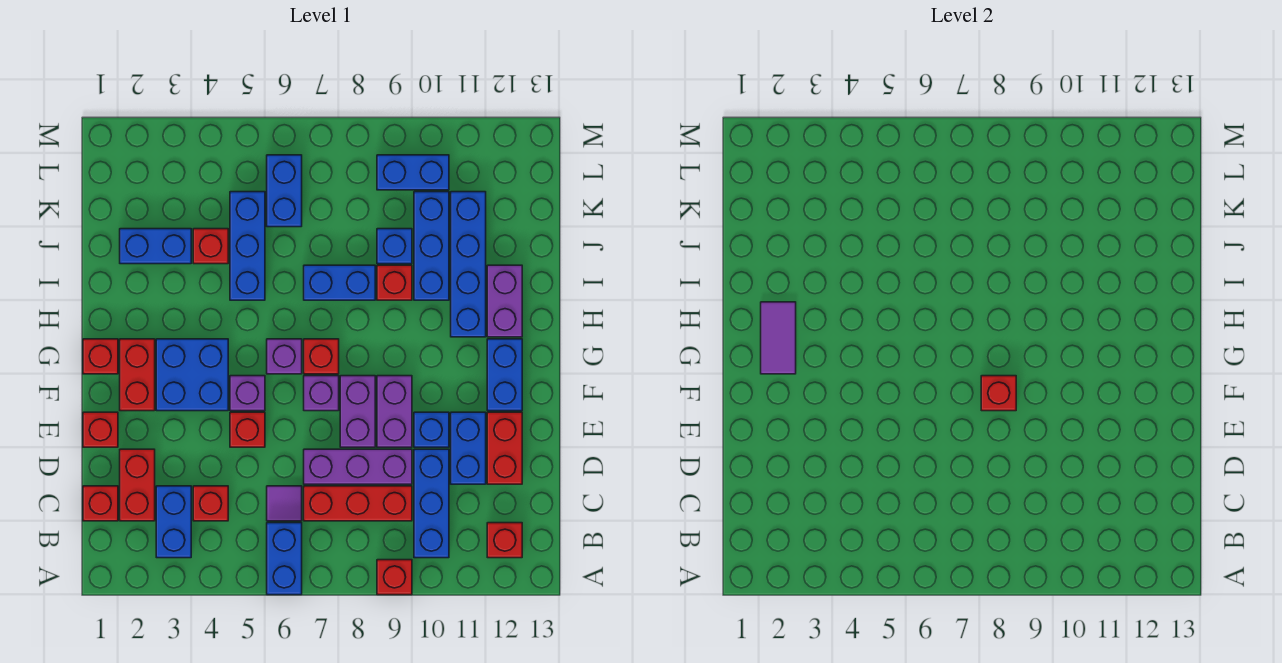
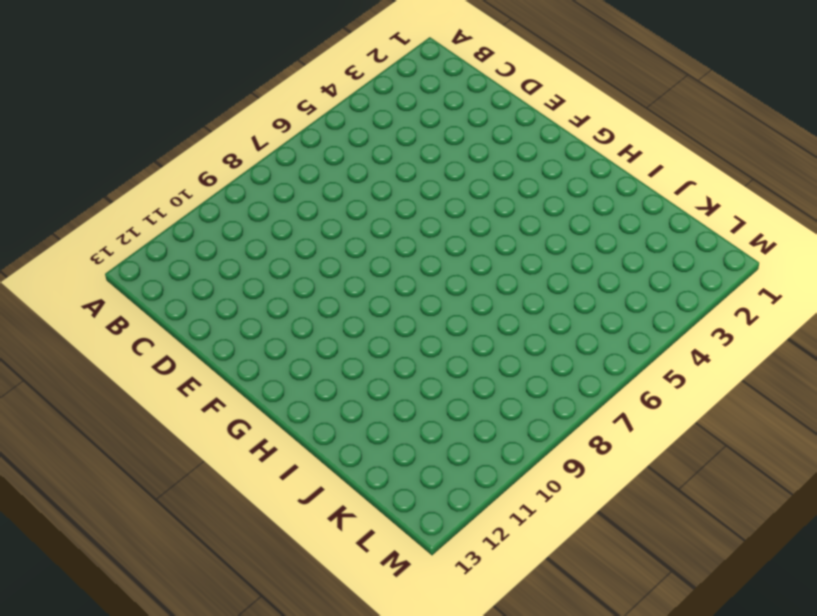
none -> blue brick A6:B6 level 1
none -> red brick A9 level 1
none -> blue brick B3:C3 level 1
none -> blue brick B10:D10 level 1

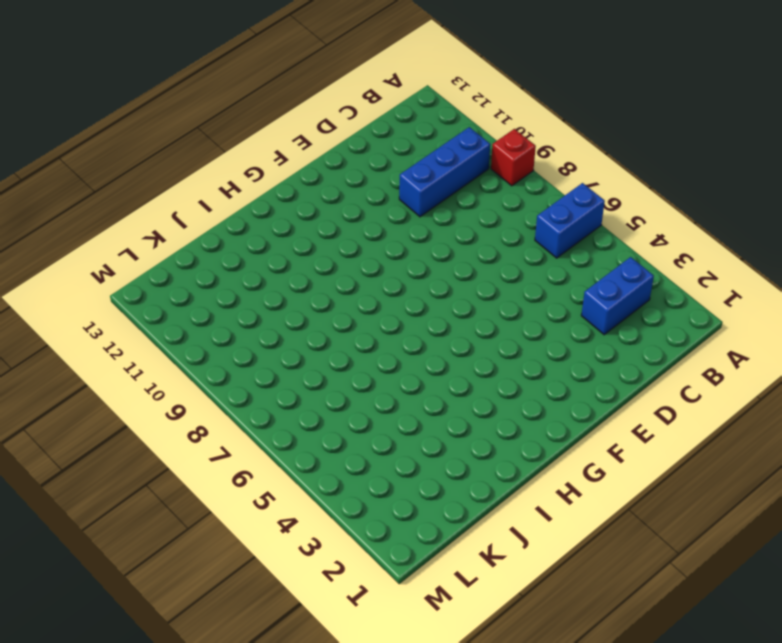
none -> red brick B12 level 1
none -> red brick C1 level 1
none -> red brick C2:D2 level 1
none -> red brick C4 level 1

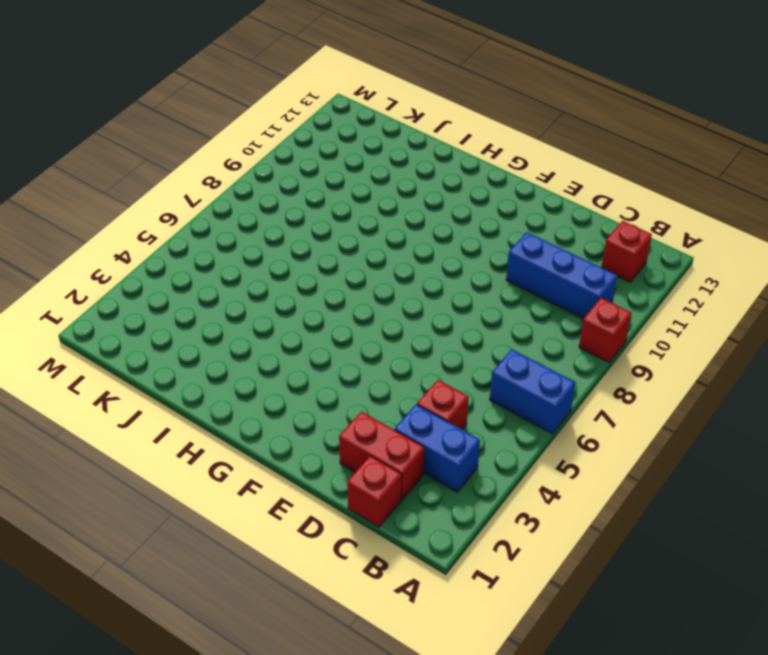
none -> purple tile C6 level 1
none -> red brick C7:C9 level 1
none -> purple brick D7:D9 level 1
none -> blue brick D11:E11 level 1

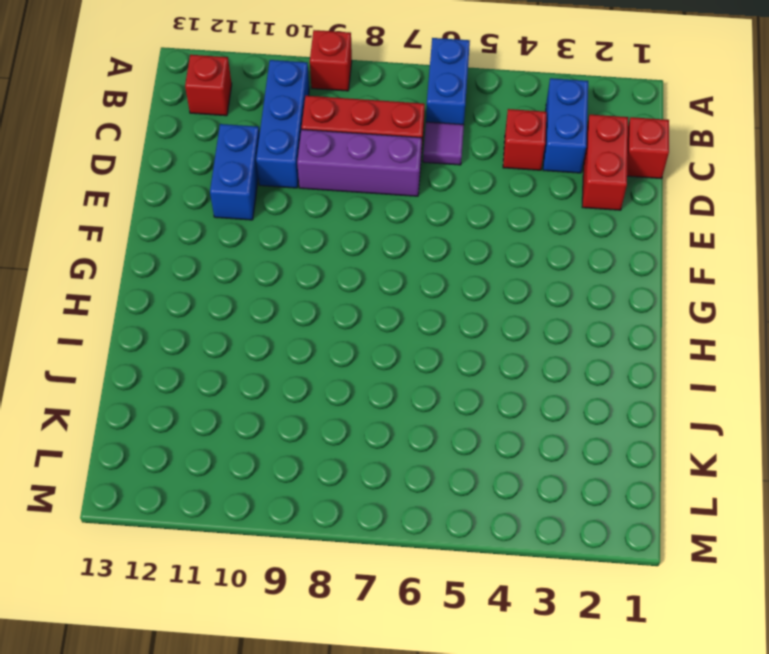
none -> red brick D12:E12 level 1
none -> red brick E1 level 1
none -> red brick E5 level 1
none -> purple brick E8:F8 level 1

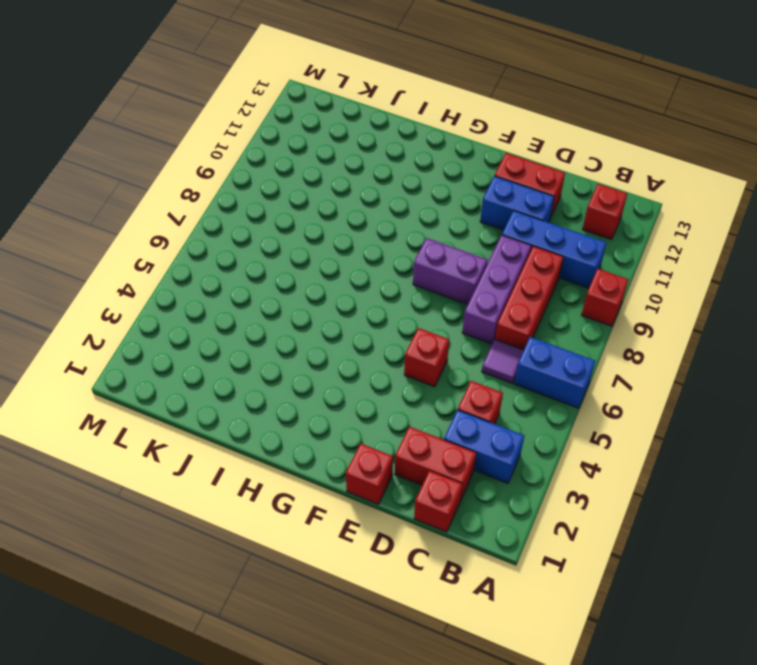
none -> purple brick E9:F9 level 1
none -> blue brick E10 level 1
none -> red brick F2:G2 level 1
none -> blue brick F3:G4 level 1

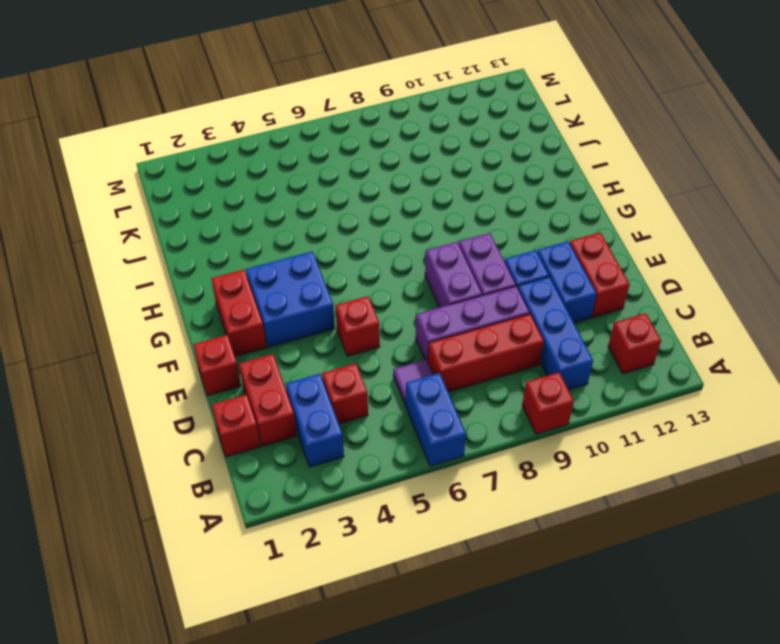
none -> purple brick F5 level 1
none -> purple brick F7 level 1
none -> blue brick F12:G12 level 1
none -> red brick G1 level 1

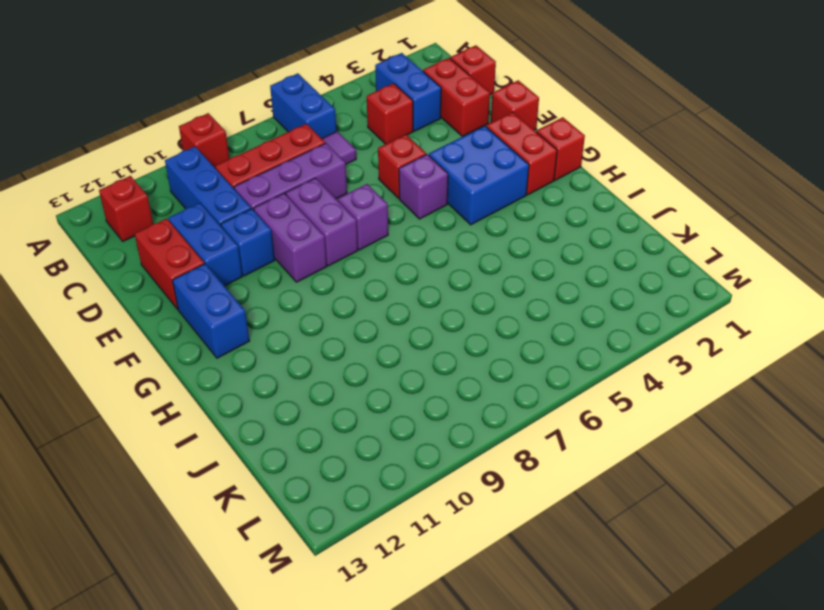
none -> purple brick G6 level 1
none -> red brick G7 level 1
none -> blue brick H11:K11 level 1
none -> purple brick H12:I12 level 1

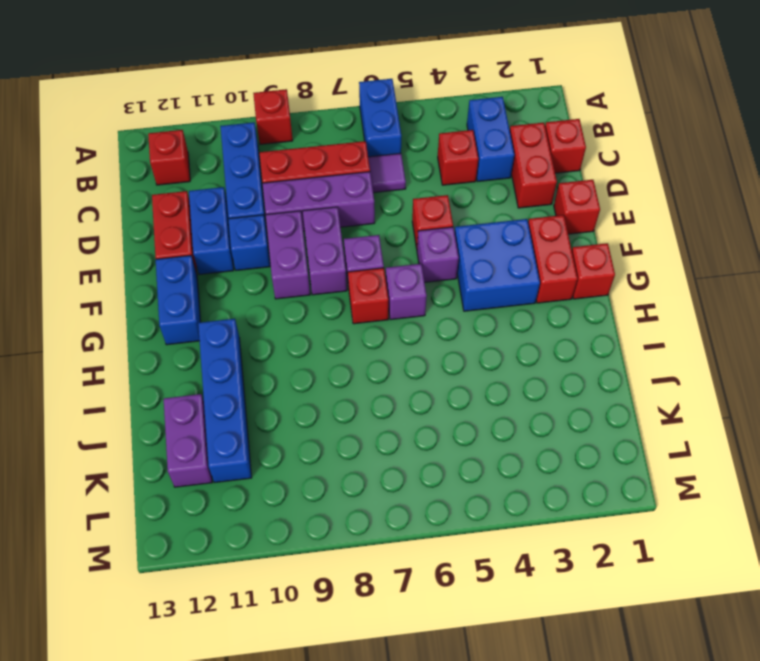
purple brick J12:K12 level 1 -> purple brick H12:I12 level 1
none -> blue brick I5:K5 level 1
none -> blue brick I7:I8 level 1
none -> red brick I9 level 1
none -> blue brick I10:K10 level 1

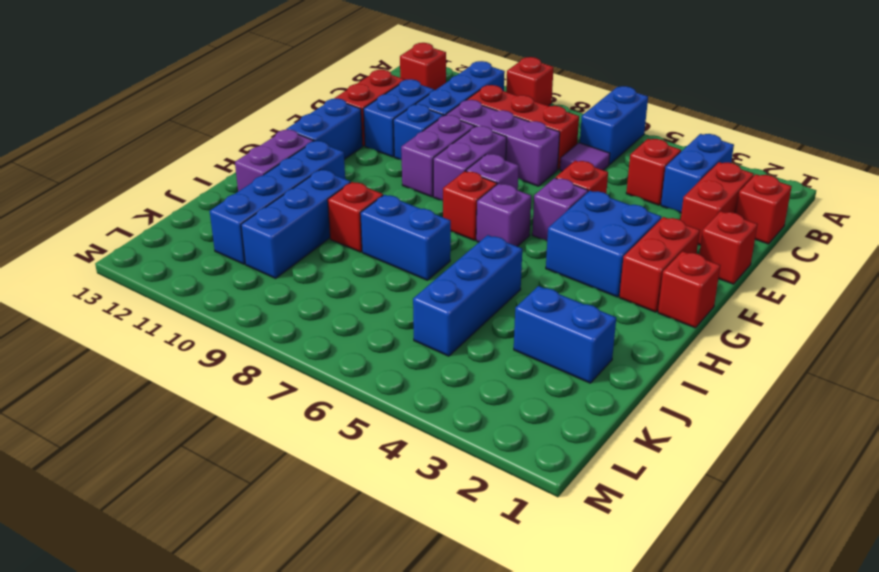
none -> red brick J4 level 1
none -> blue brick J9 level 1
none -> blue brick K6:L6 level 1
none -> blue brick L9:L10 level 1

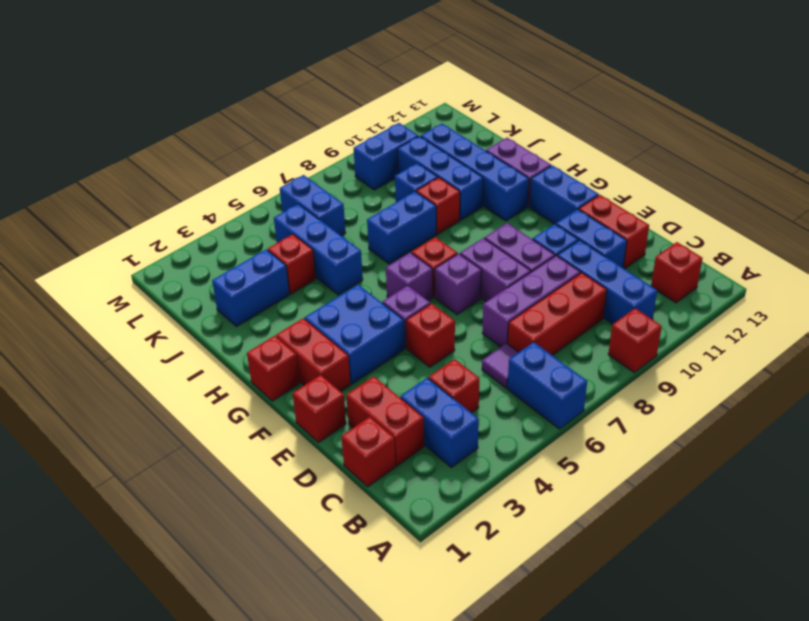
none -> red brick F8 level 2
none -> purple tile G2:H2 level 2

